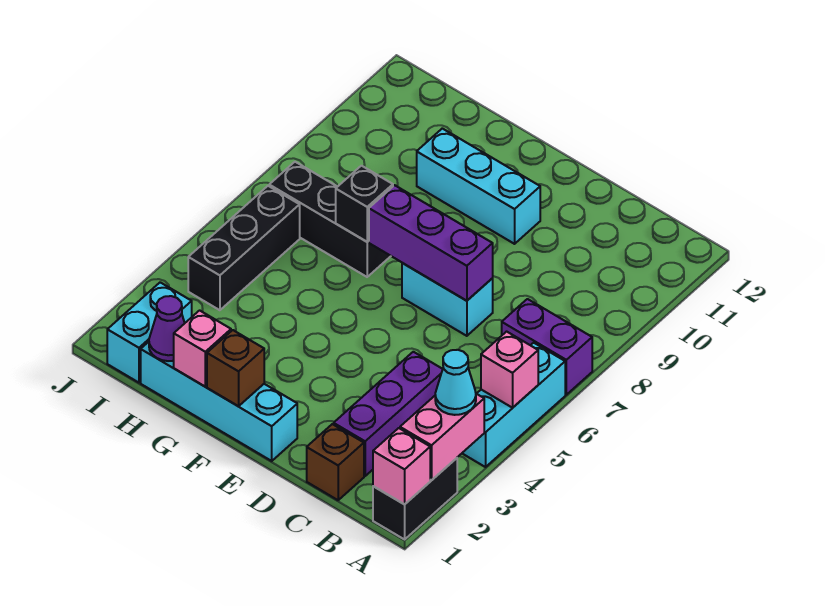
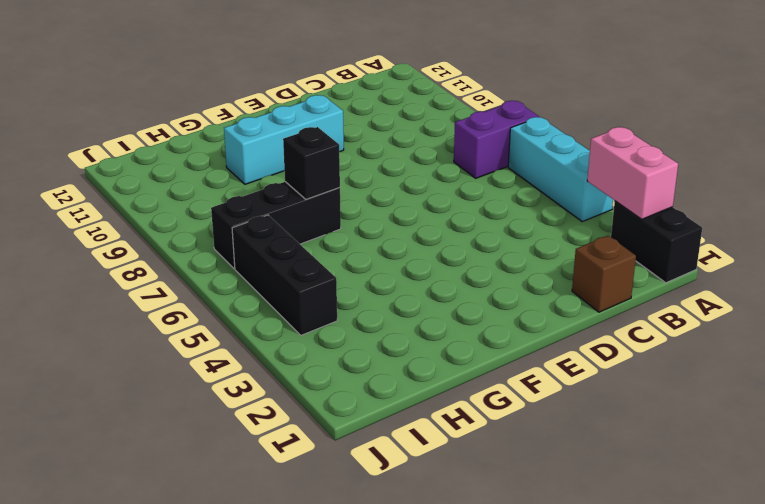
none -> purple brick C2:C4 level 1
none -> cyan brick D7:E7 level 1
none -> cyan brick E1:H1 level 1

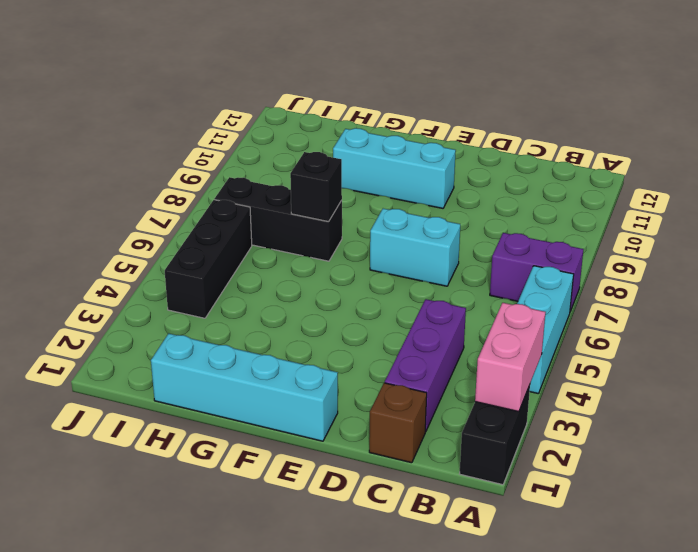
none -> cyan brick I1:I2 level 1
none -> pink brick A1 level 2
none -> pink brick A5 level 2

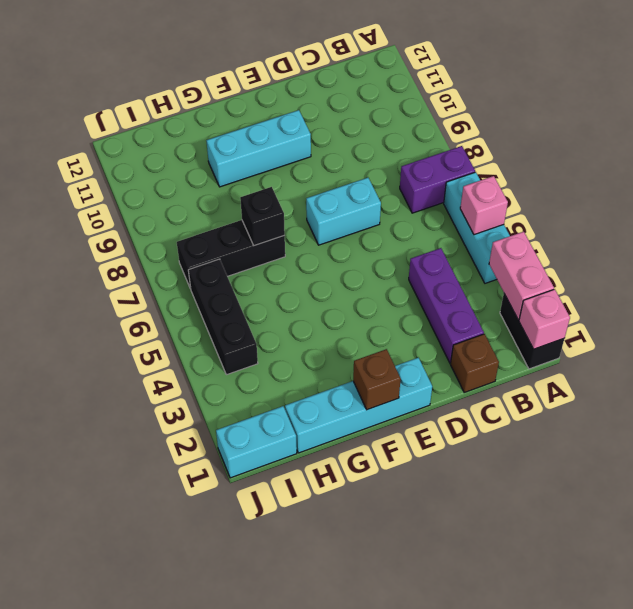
cyan brick I1:J1 level 1 -> cyan brick I1:I2 level 1
none -> purple brick D7:F7 level 2
none -> pink brick G1 level 2
none -> purple cone H1 level 2

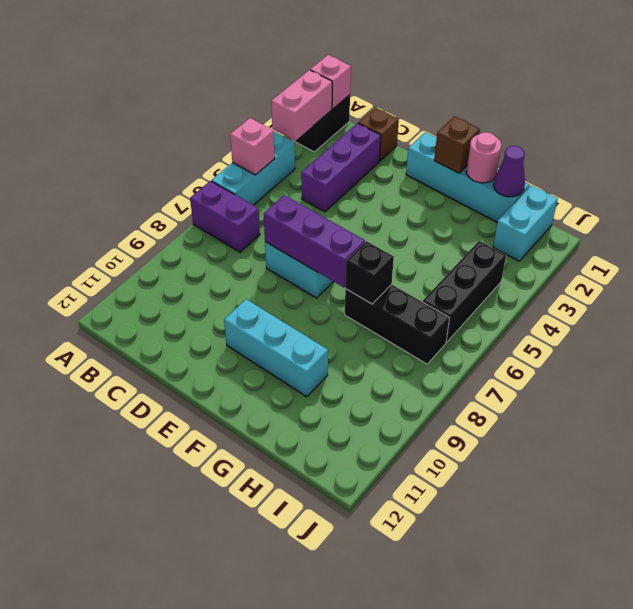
pink round brick G1 level 2 -> pink brick G1 level 2
none -> cyan cone A3 level 3

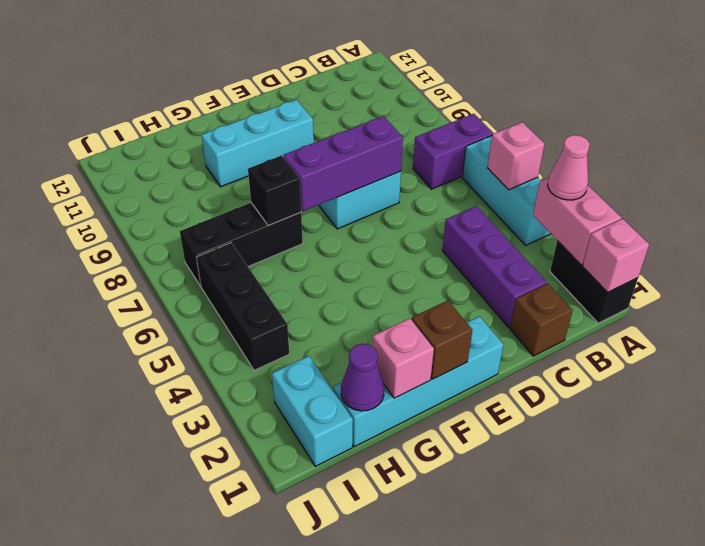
pink cone A3 level 3 -> cyan cone A3 level 3

